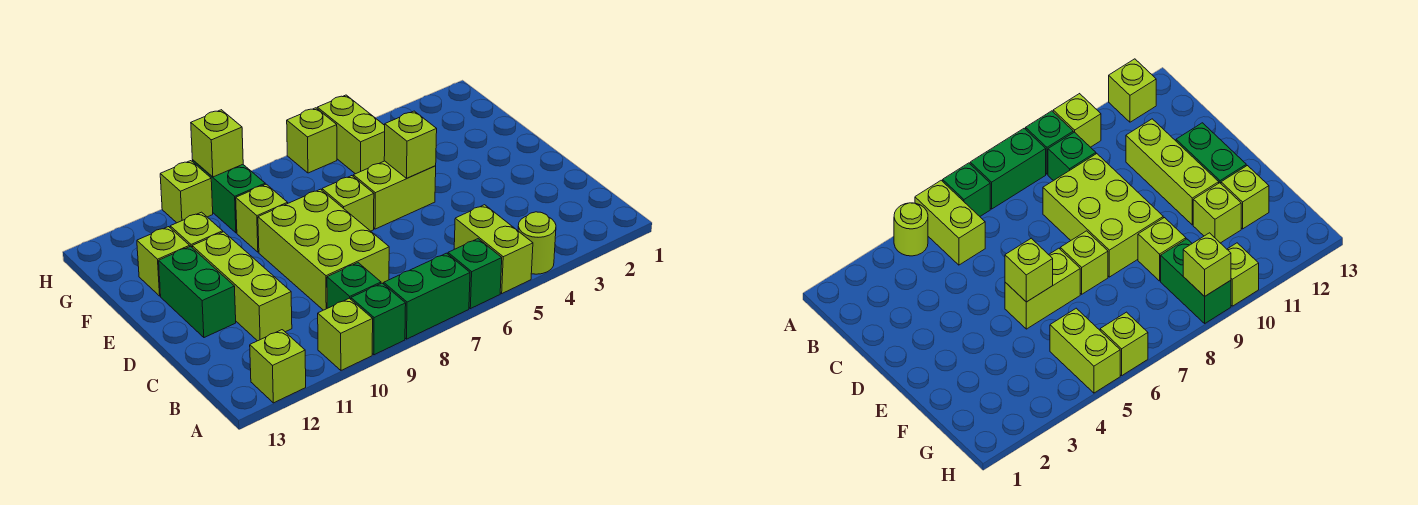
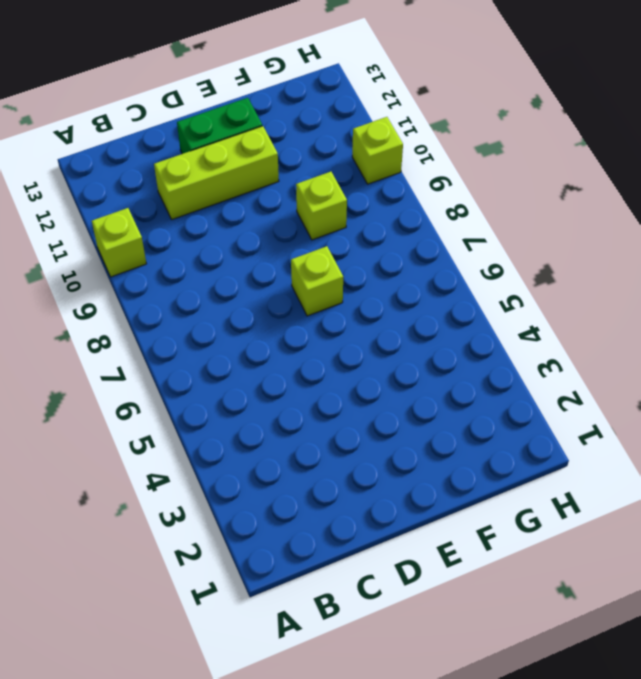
none -> lime round brick A4 level 1
none -> lime brick A5:B5 level 1
none -> green brick A6 level 1

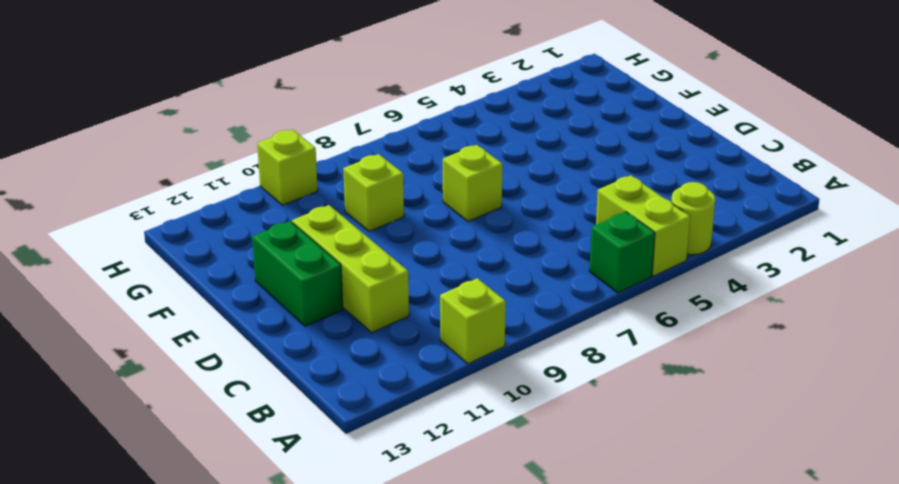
none -> green brick A7:A8 level 1
none -> green brick A9 level 1
none -> lime brick A12 level 1

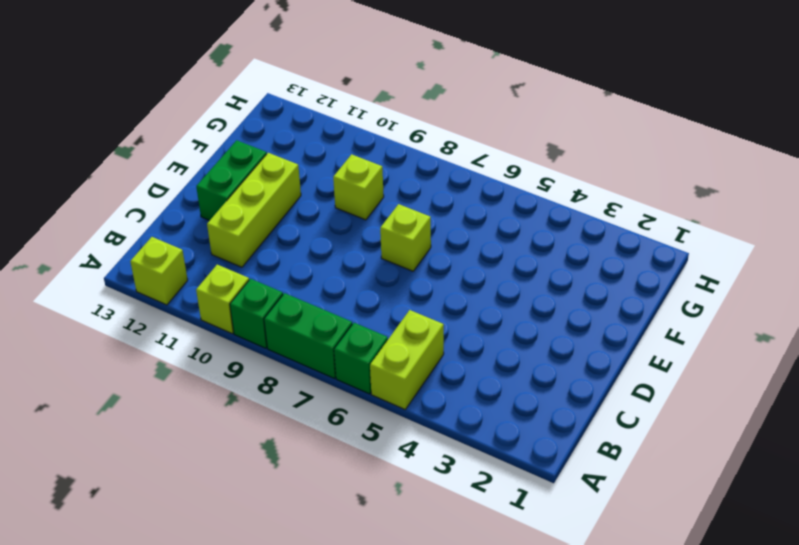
none -> lime round brick A4 level 1
none -> green brick B9 level 1
none -> lime brick C8:E9 level 1

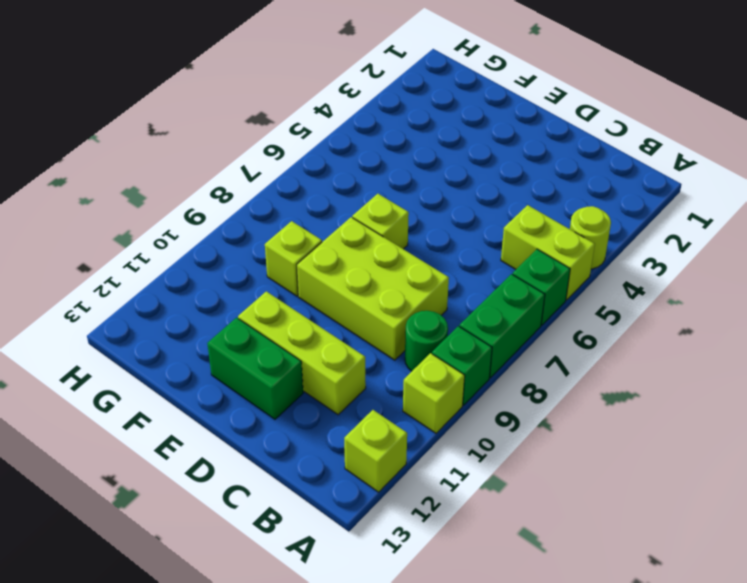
green round brick B9 level 1 -> green brick B9 level 1
none -> lime brick E5:E6 level 1
none -> lime brick F11 level 1
none -> lime brick F12 level 1

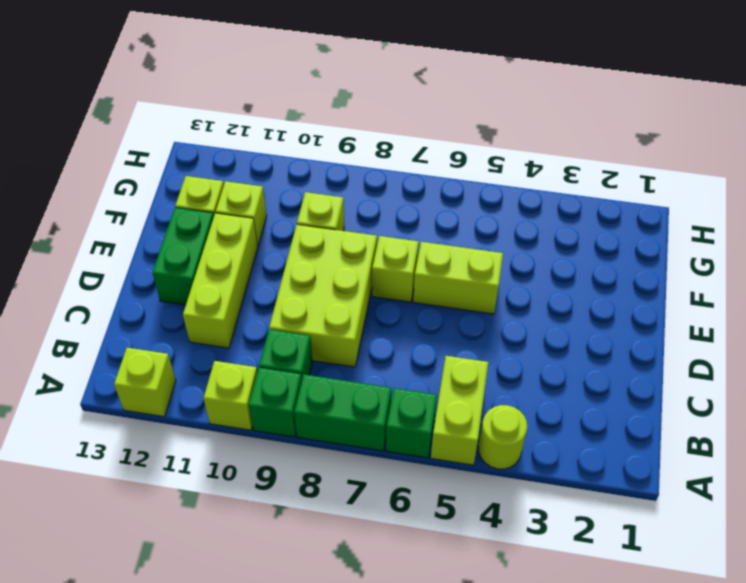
none -> lime brick G5:H5 level 1
none -> green brick G9:H9 level 1
none -> lime brick H6 level 1

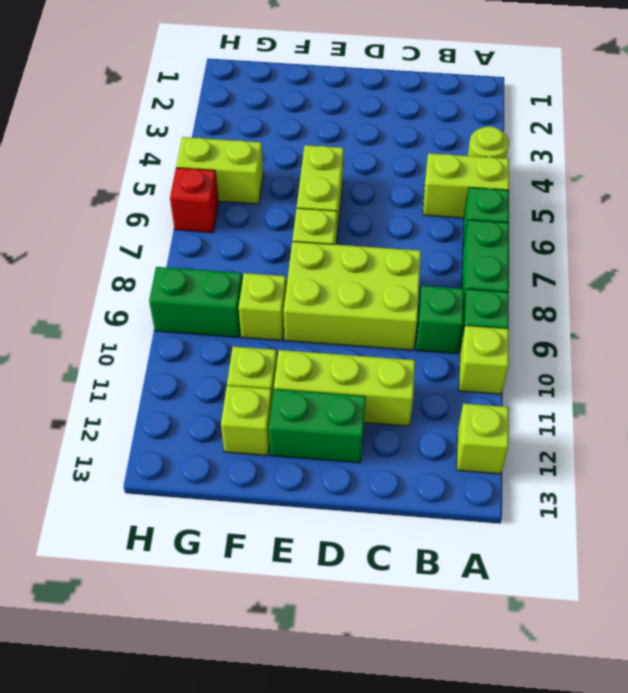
red brick H6 level 1 -> lime brick H6 level 1
none -> lime brick H10 level 1
none -> lime brick E5 level 2
none -> lime brick H9 level 2

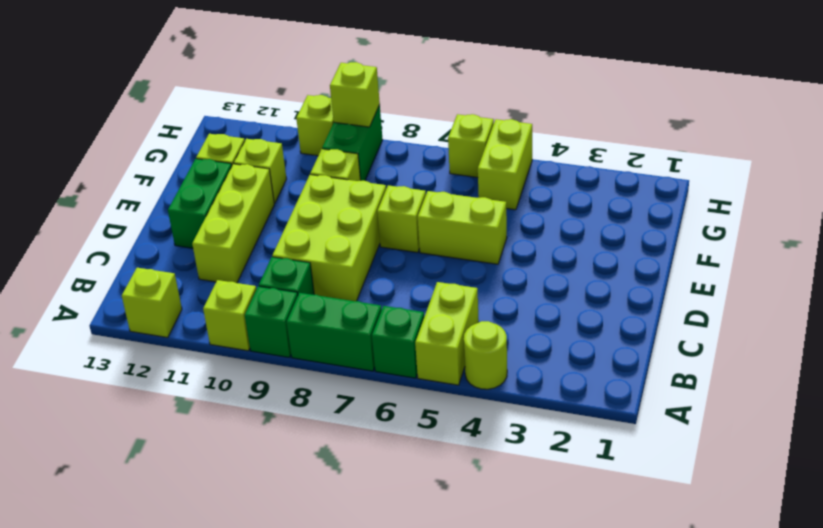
none -> lime brick E5 level 2

